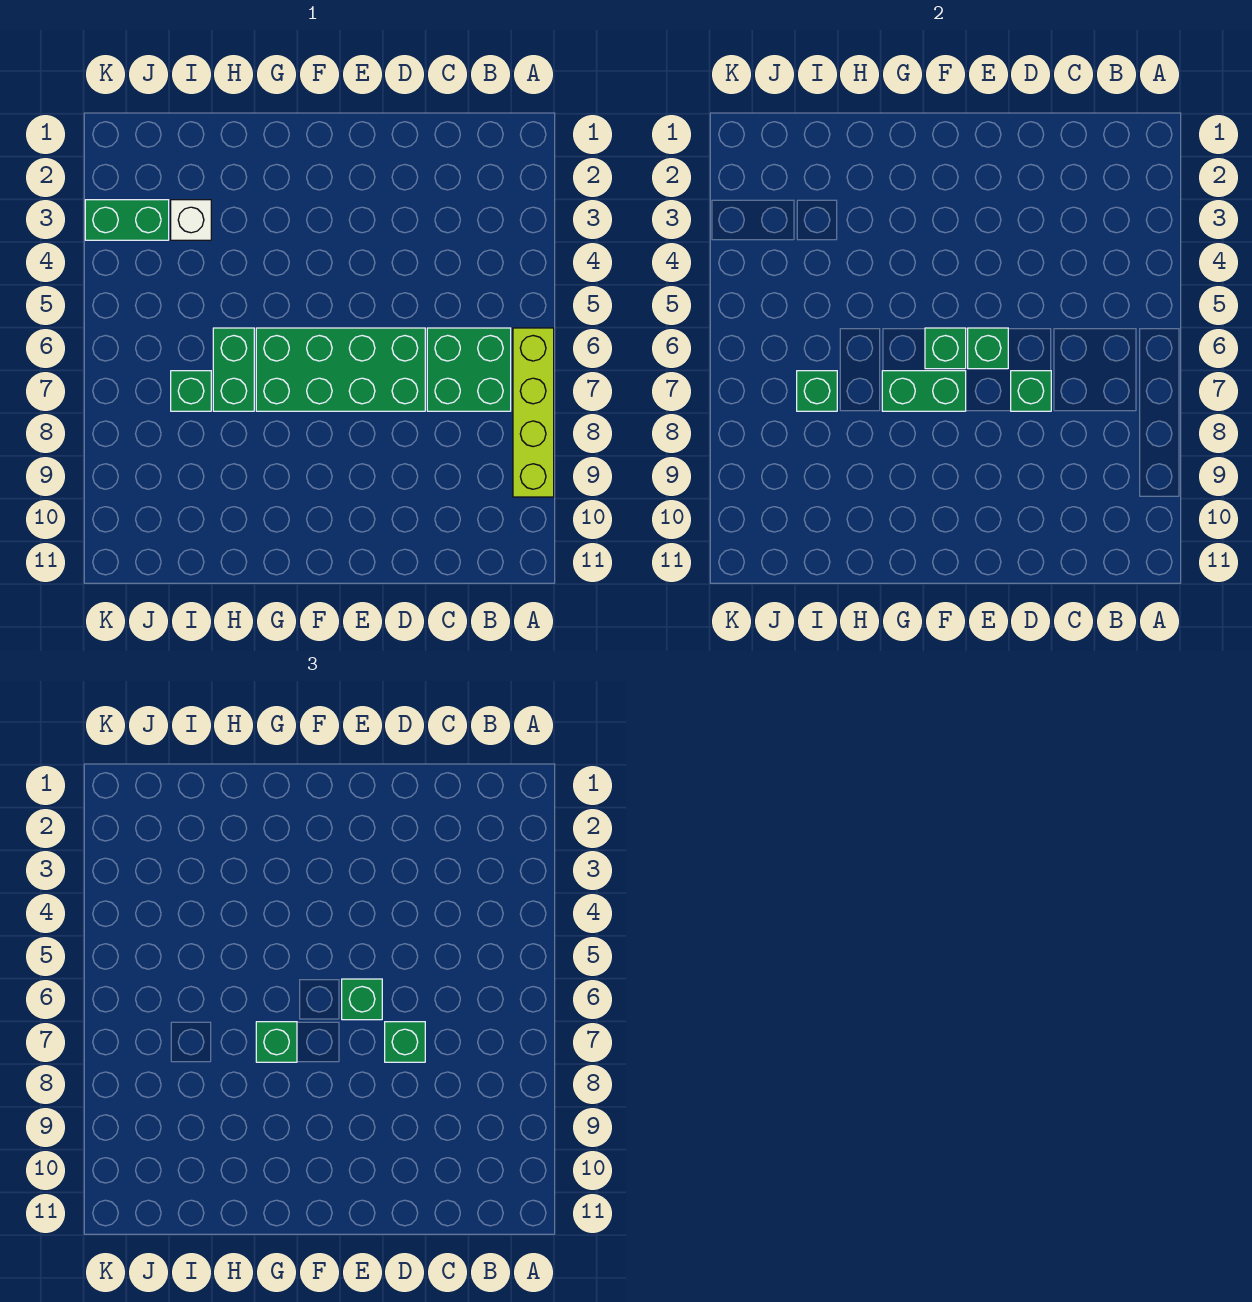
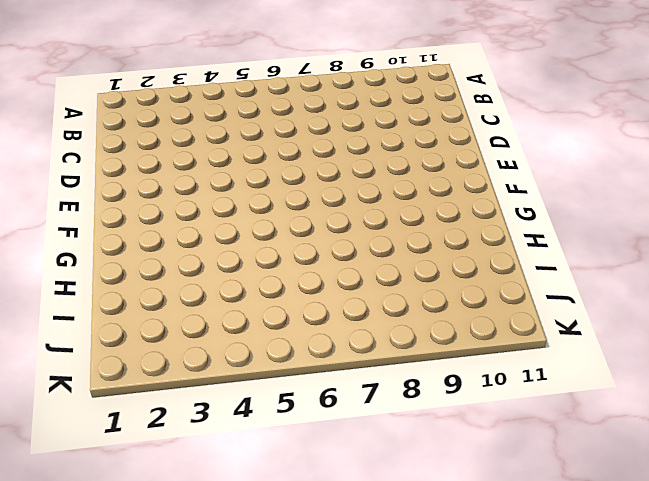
none -> lime brick A6:A9 level 1
none -> green brick B6:C7 level 1
none -> green brick D6:G7 level 1

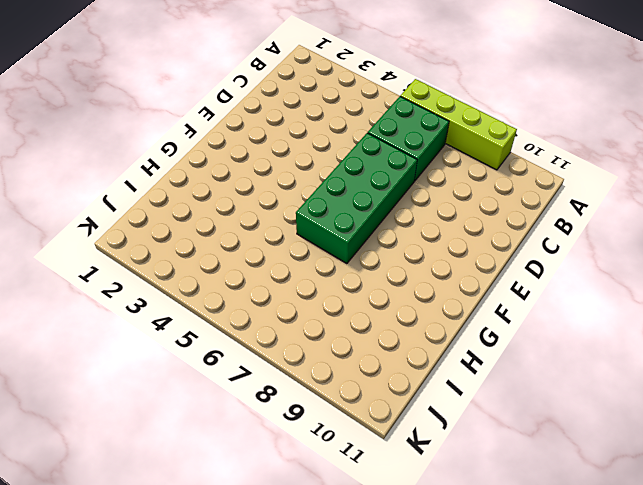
none -> green brick H6:H7 level 1
none -> white brick I3 level 1
none -> green brick I7 level 1

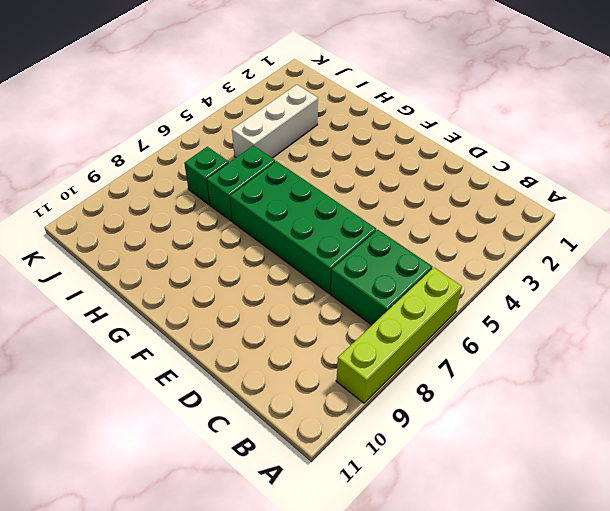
white brick I3:I5 level 1 -> white brick I3 level 1
none -> green brick J3:K3 level 1
none -> green brick D7 level 2
none -> green brick E6 level 2

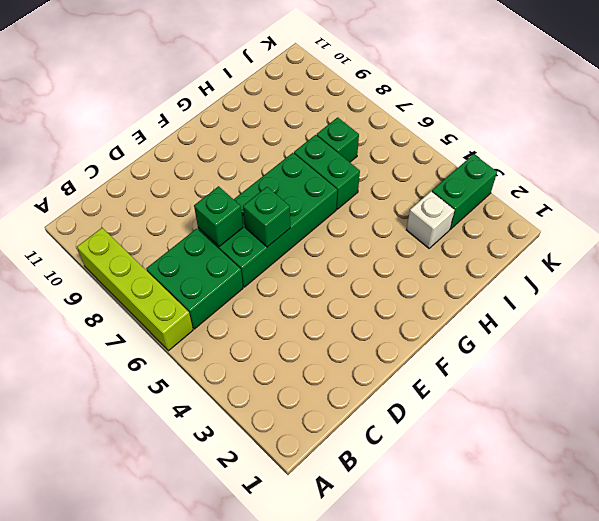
none -> green brick F6 level 2
none -> green brick F7:G7 level 2
none -> green brick I7 level 2

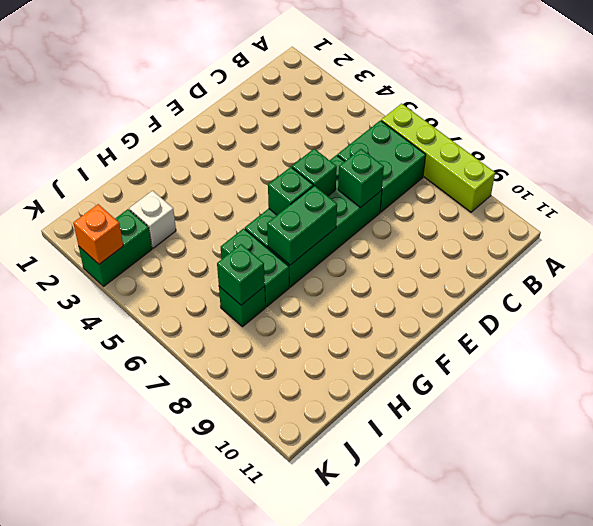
orange brick K3 level 2 -> none
none -> green brick D7 level 3
none -> green brick E6 level 3
none -> green brick G7 level 3

